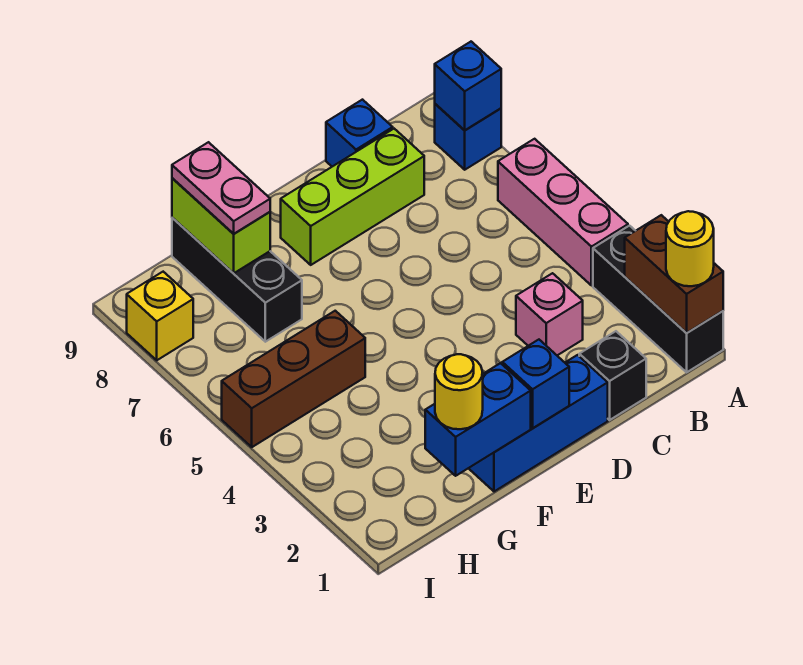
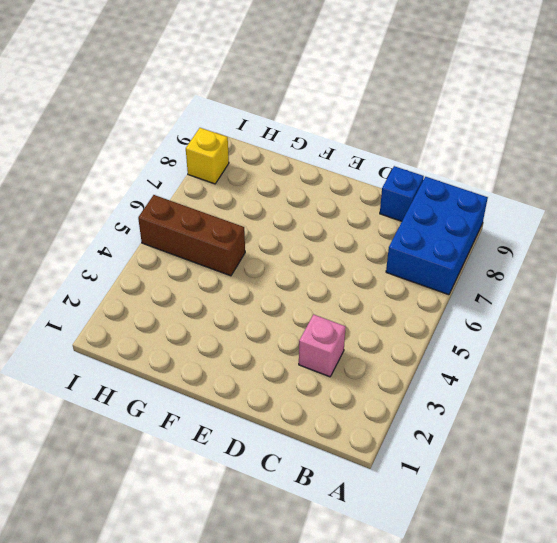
blue brick A7:B9 level 1 -> blue brick A8 level 1
none -> black brick A1:A3 level 1
none -> pink brick A4:A6 level 1
none -> black brick C1 level 1

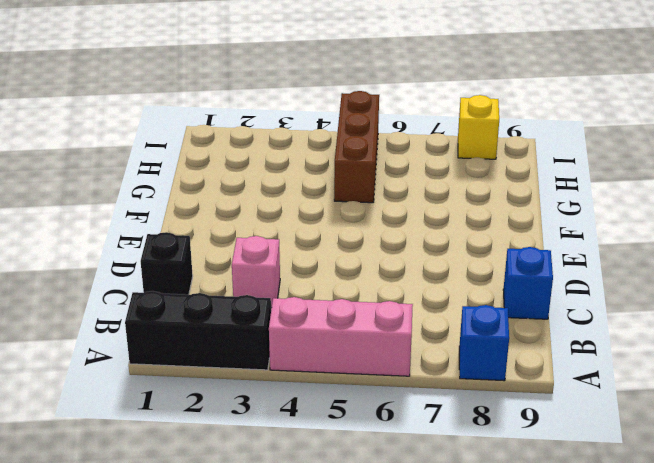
none -> lime brick C8:E8 level 1
none -> blue brick D1:F1 level 1
none -> black brick G7:G9 level 1

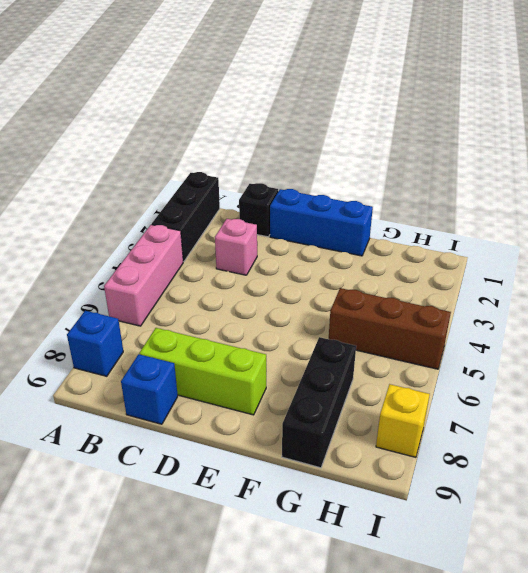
none -> brown brick A1:A2 level 2
none -> blue brick A8 level 2
none -> blue brick E1 level 2

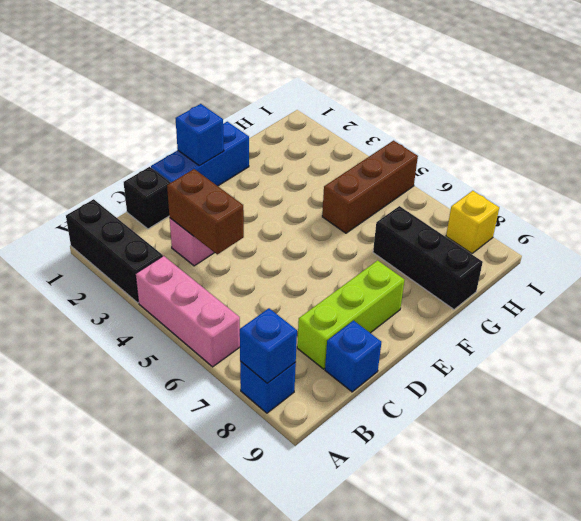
brown brick C3:C4 level 2 -> brown brick A1:A2 level 2
none -> blue brick F1:G1 level 2
none -> lime brick G8:G9 level 2
none -> yellow round brick A1 level 3

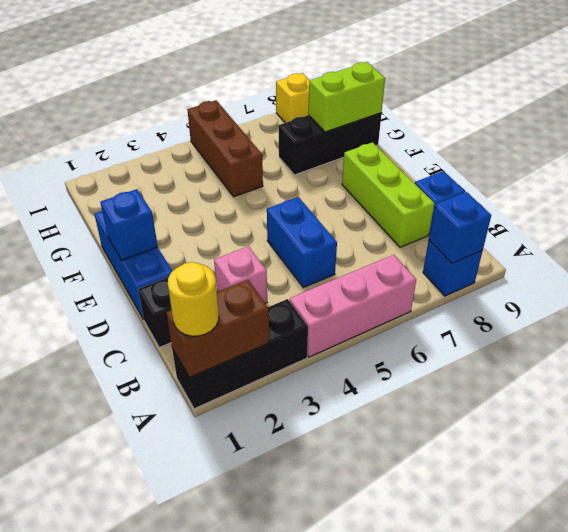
blue brick C5:D5 level 1 -> blue brick F1:G1 level 2
none -> yellow round brick G1 level 3
none -> pink plate G8:G9 level 3

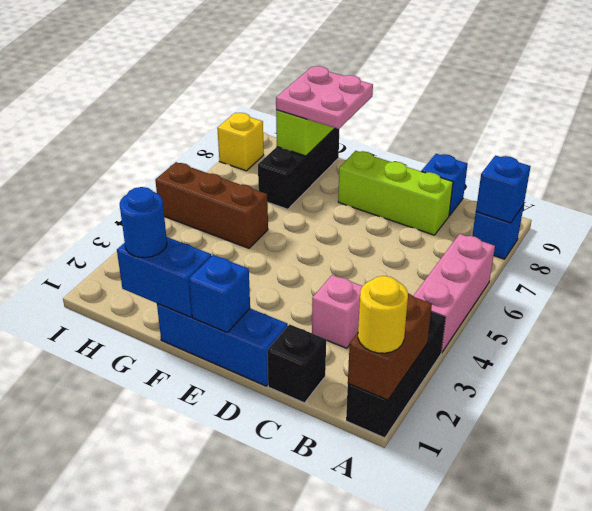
pink plate F8:G9 level 3 -> pink plate G8:G9 level 3
blue round brick G1 level 3 -> yellow round brick G1 level 3

